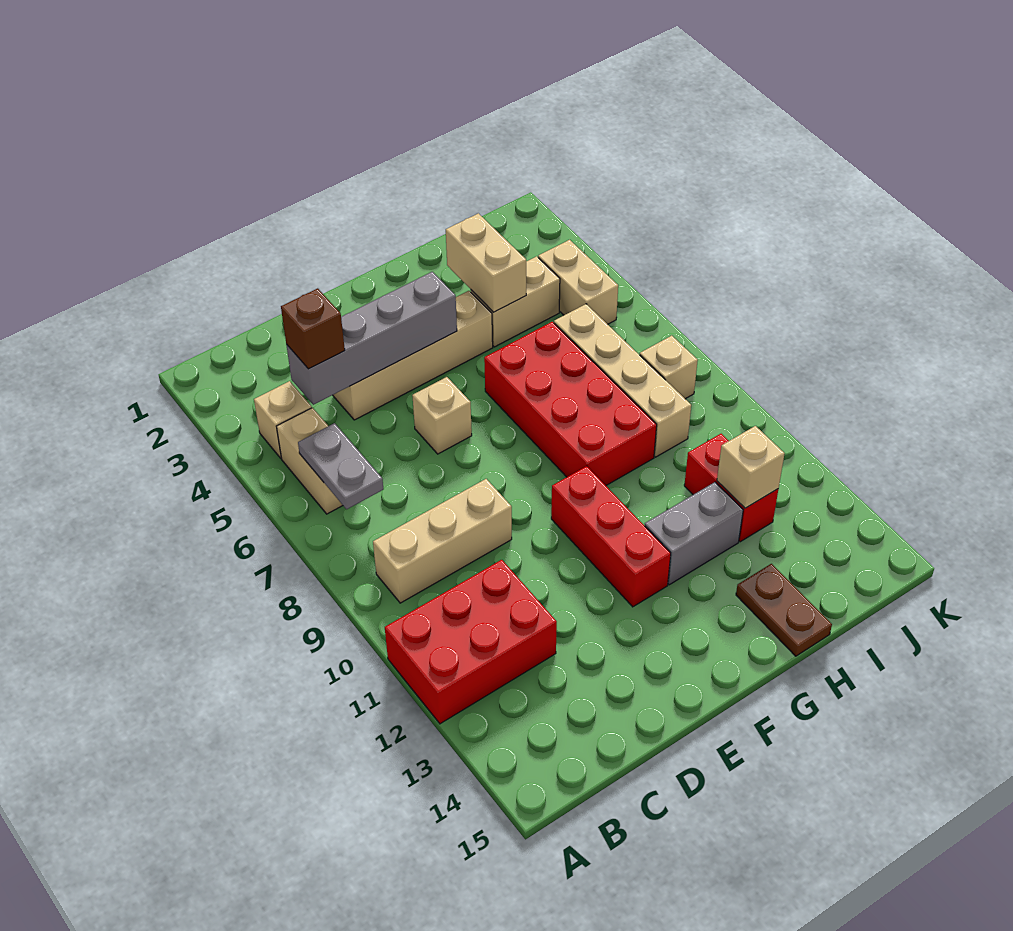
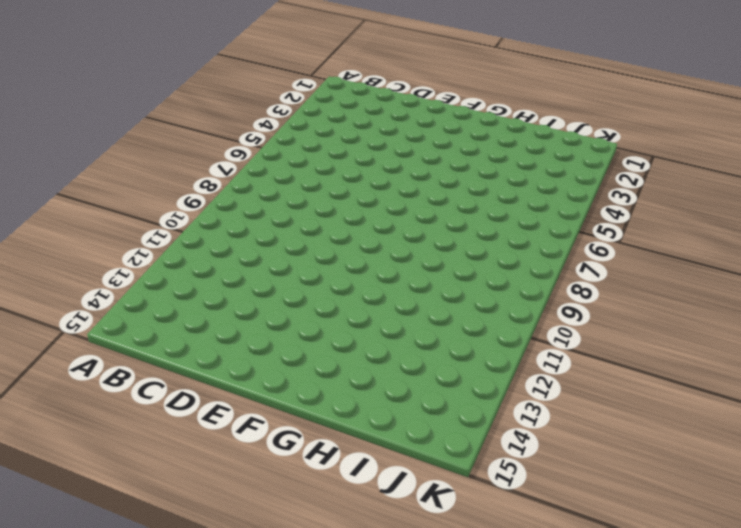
none -> red brick A11:C12 level 1
none -> tan brick B4 level 1
none -> tan brick B5:B6 level 1

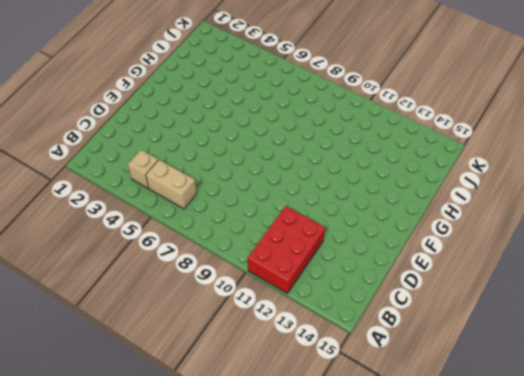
none -> tan brick B9:D9 level 1
none -> tan brick D4:G4 level 1
none -> tan brick E6 level 1

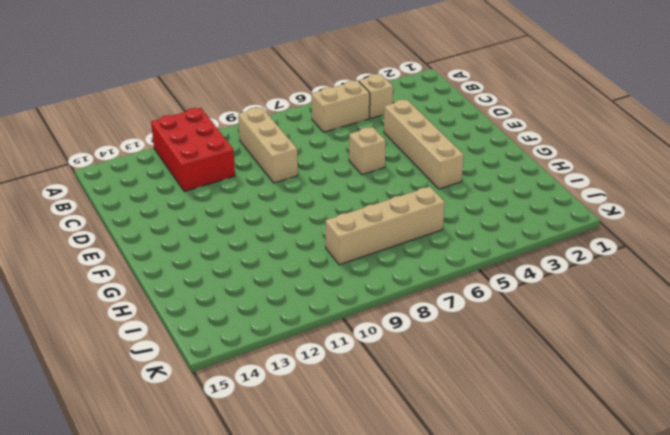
none -> red brick F10:F12 level 1
none -> red brick G6:H9 level 1
none -> grey brick G12:H12 level 1

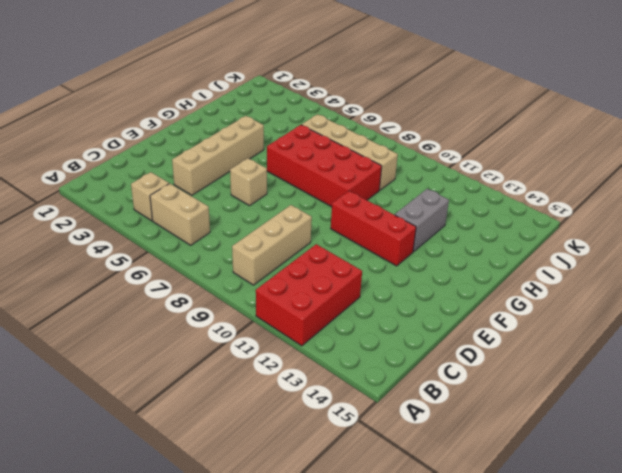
none -> tan brick H4:I4 level 1
none -> brown plate H14:H15 level 1
none -> red brick I11:I12 level 1

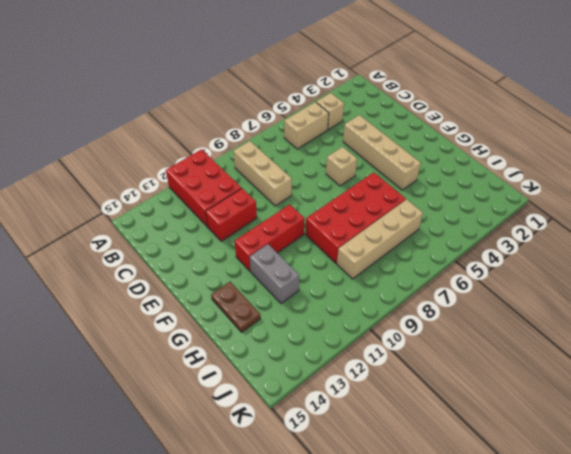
red brick D11:D12 level 1 -> red brick I11:I12 level 1
brown plate G14:H14 level 1 -> brown plate H14:H15 level 1
none -> tan brick H4:I4 level 1
none -> tan brick J4:J5 level 1
none -> tan brick J8 level 1

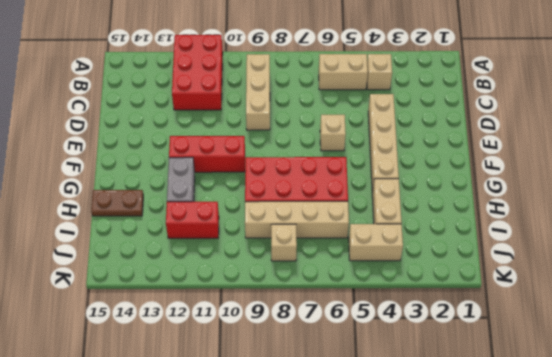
none -> grey plate B6:B7 level 2
none -> grey brick C4:F4 level 2
none -> tan brick H3:H4 level 2

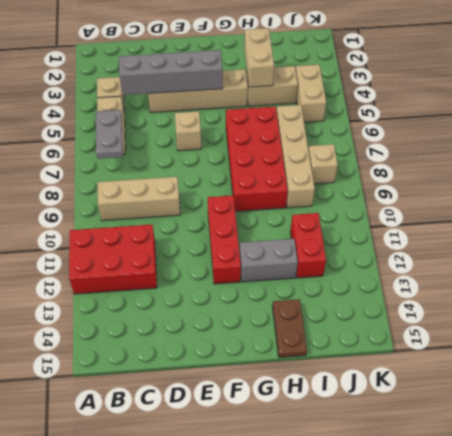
none -> tan brick I12 level 2
none -> brown brick C4 level 3

